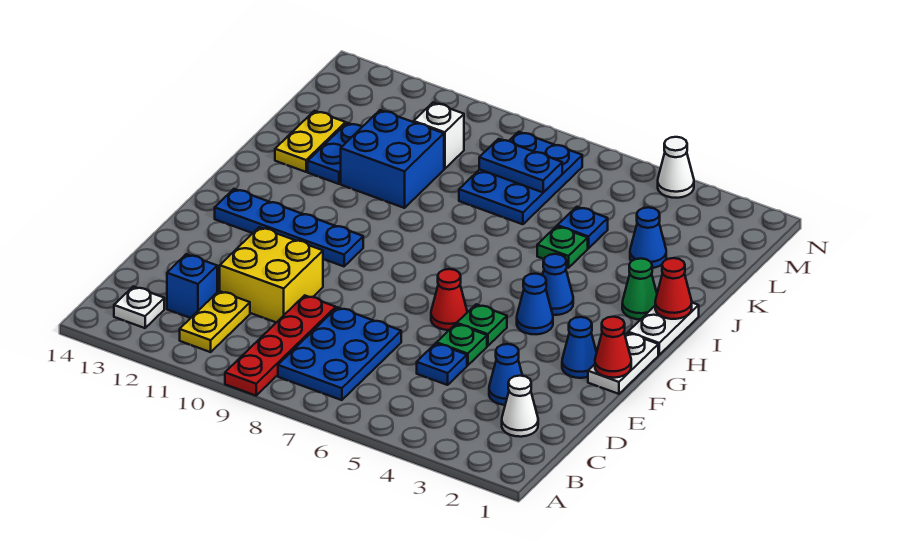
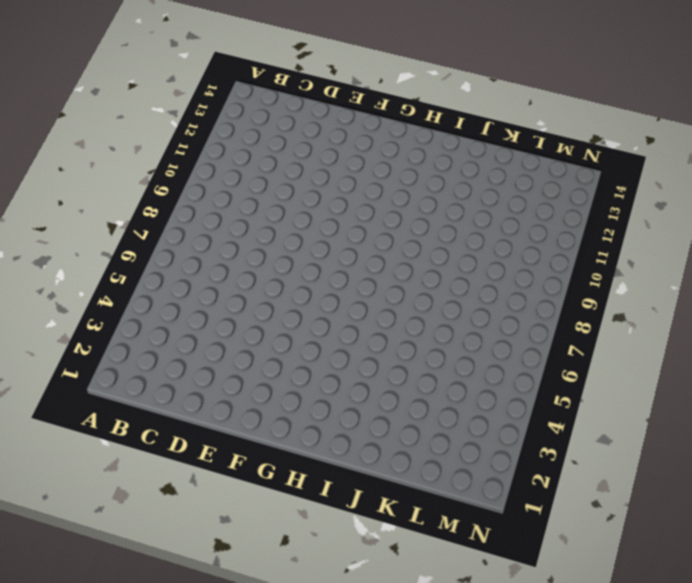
none -> red plate A9:D9 level 1
none -> blue plate B7:D8 level 1
none -> yellow plate B11:C11 level 1
none -> white plate B13 level 1

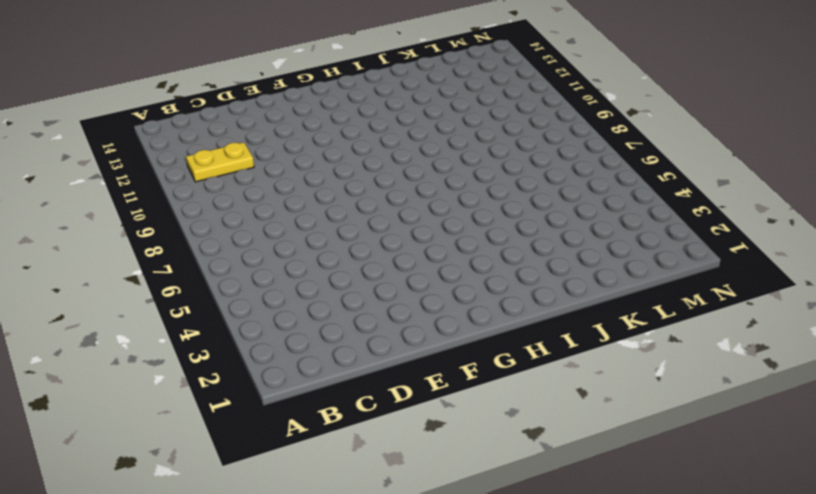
none -> red plate A9:D9 level 1
none -> blue plate B7:D8 level 1
none -> white plate B13 level 1
none -> white cone C2 level 1

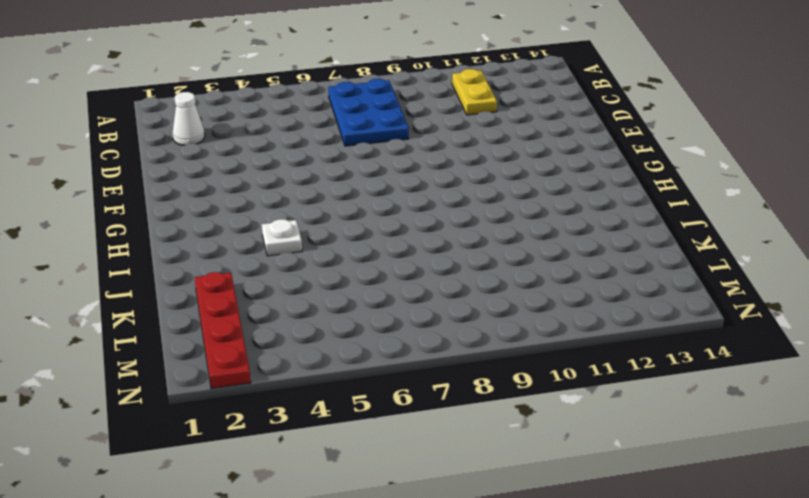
white plate I4 level 1 -> white plate B13 level 1
red plate K2:N2 level 1 -> red plate A9:D9 level 1
none -> blue brick C12 level 1
none -> blue cone D3 level 1
none -> blue plate D5 level 1
none -> yellow brick D10:E11 level 1

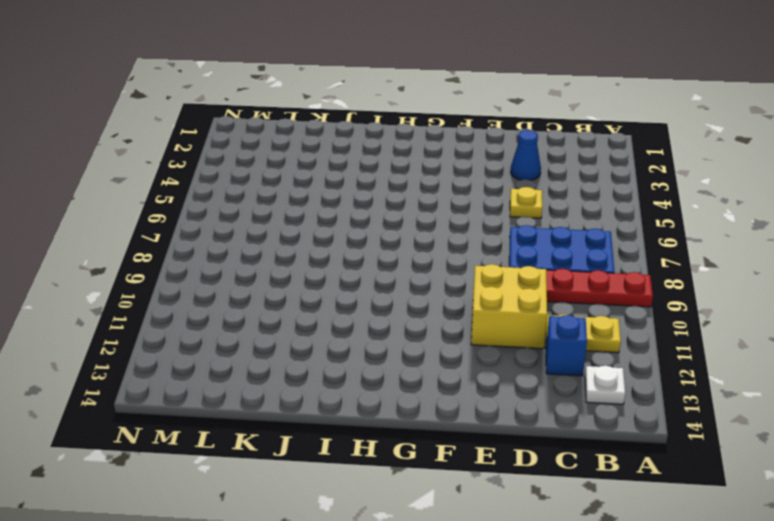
yellow plate D5 level 1 -> blue plate D5 level 1
none -> white cone C2 level 1
none -> green plate E5 level 1
none -> white plate F1:G1 level 1
none -> blue cone F2 level 1

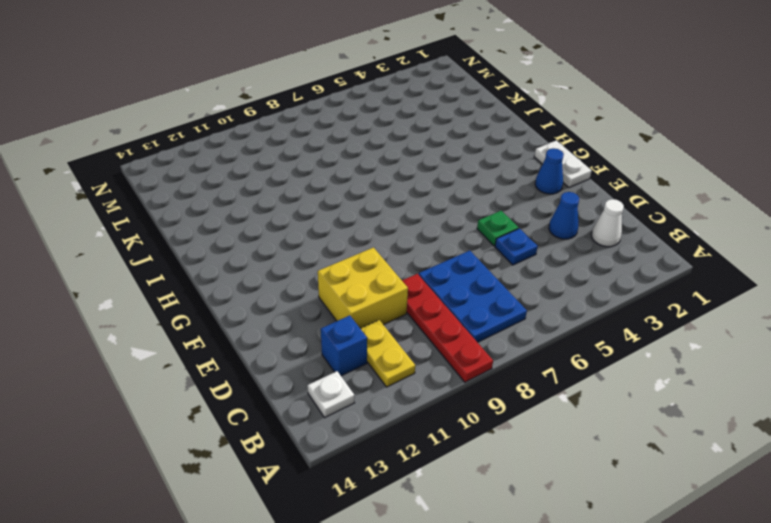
none -> green plate F5 level 1
none -> red cone F6 level 1
none -> blue cone G4 level 1
none -> blue plate G10:G13 level 1

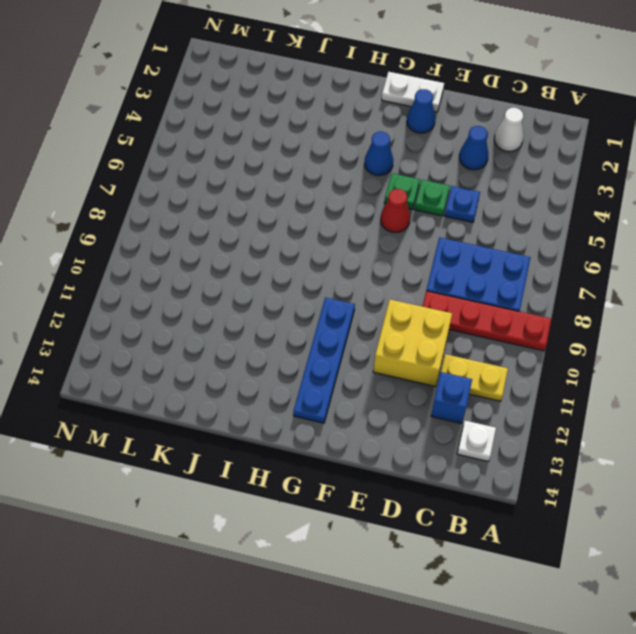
none -> white plate H1:I1 level 1
none -> blue cone H4 level 1
none -> green cone I2 level 1
none -> green plate J5 level 1

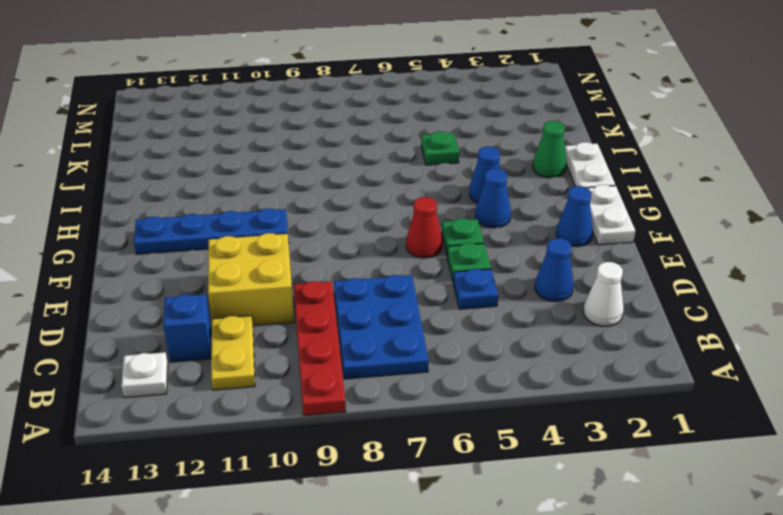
none -> blue brick J10:K11 level 1
none -> blue plate J12:K12 level 1
none -> yellow plate J13:K13 level 1
none -> blue cone K3 level 1

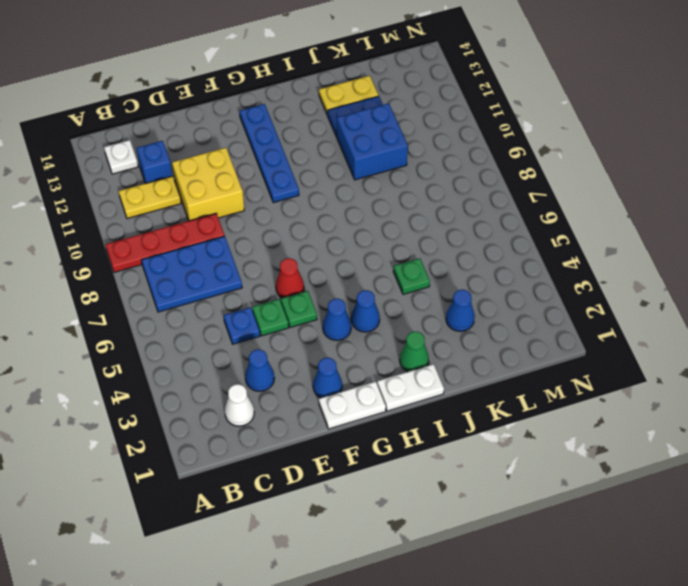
none -> blue plate K5 level 1
none -> blue plate K7:M8 level 1
none -> white brick L10 level 1
none -> white cone N4 level 1

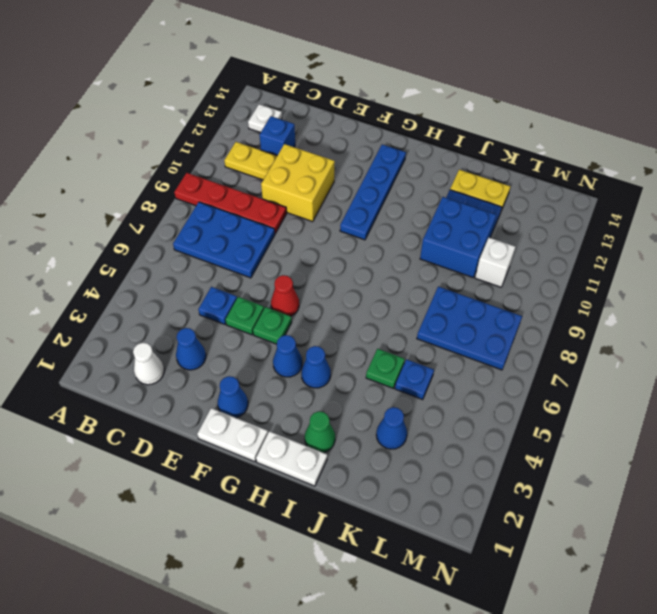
none -> white cone N4 level 1
none -> red cone F1 level 2
none -> red cone I1 level 2
none -> blue plate L7:L8 level 2

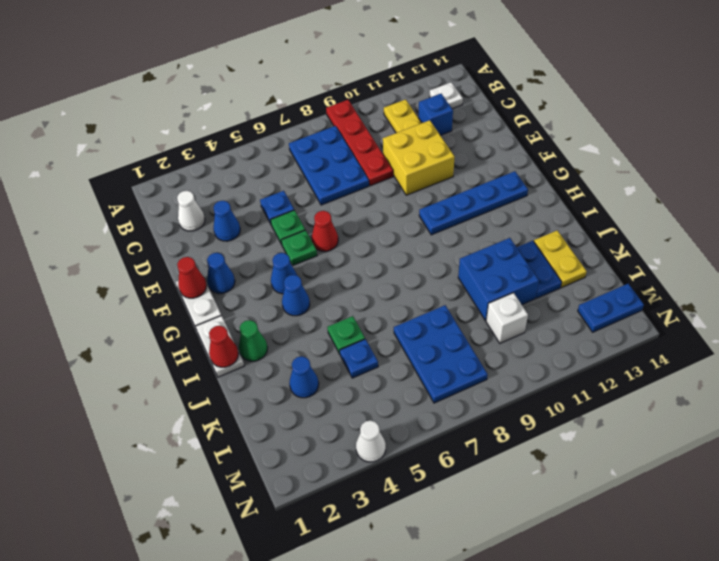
blue plate M13:M14 level 1 -> blue plate L7:L8 level 2

